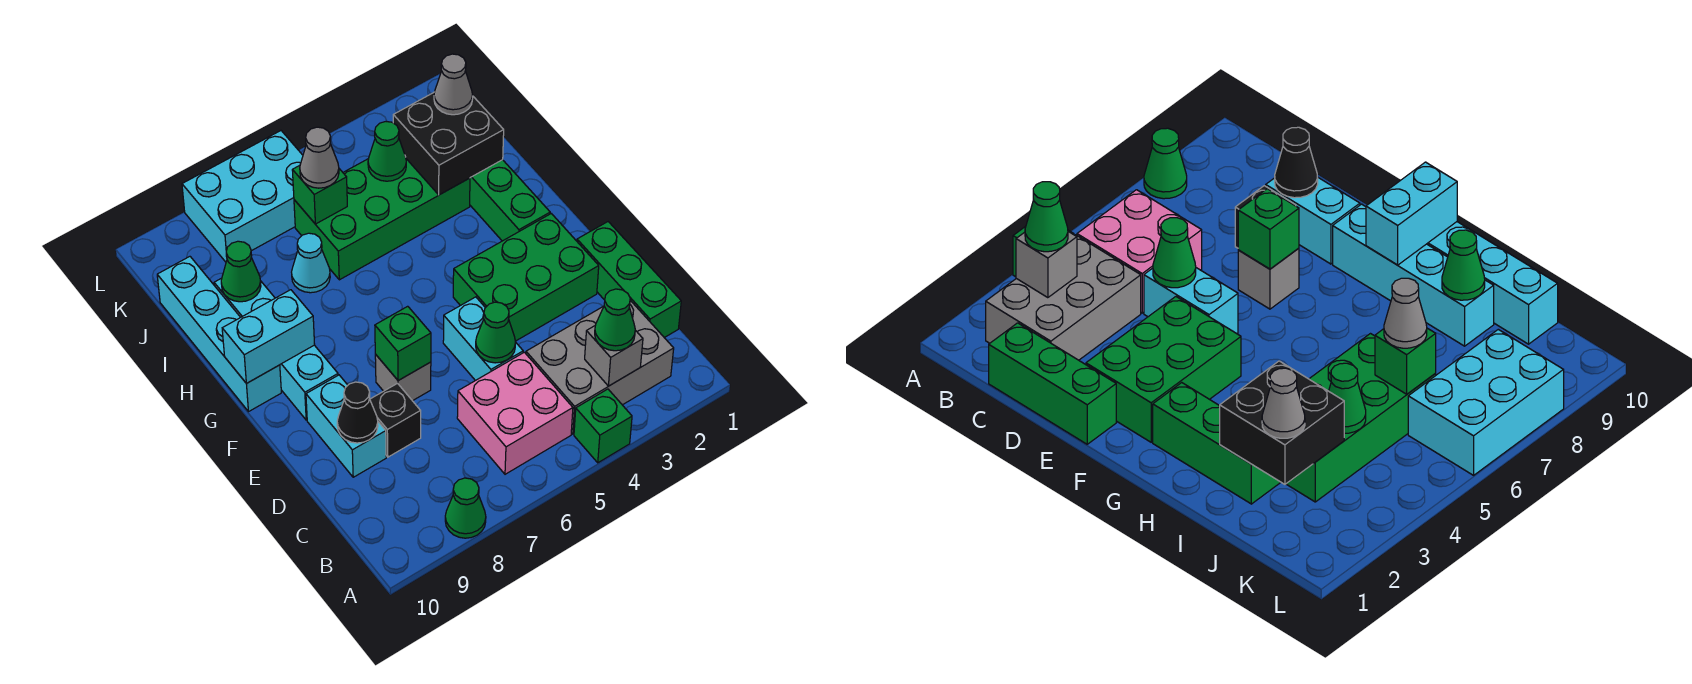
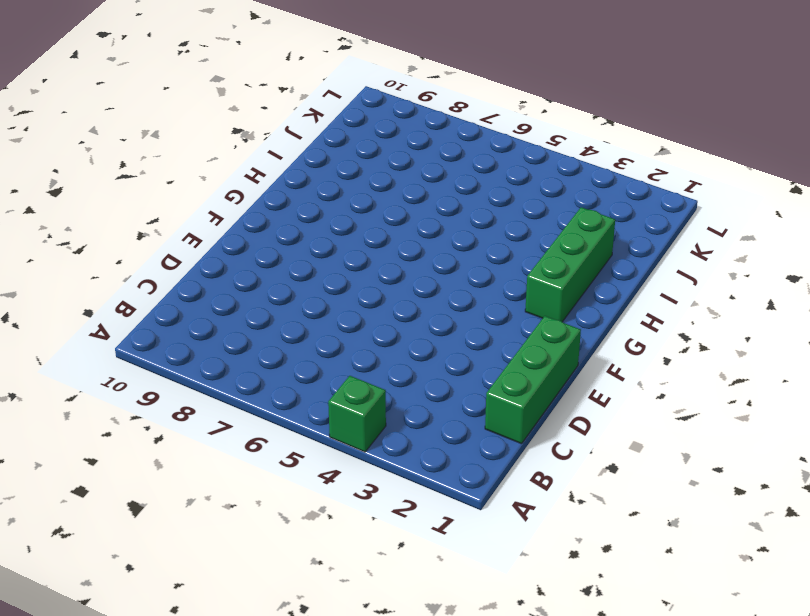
none -> green cone A8 level 1
none -> grey brick B2:C4 level 1
none -> pink brick B5:C6 level 1

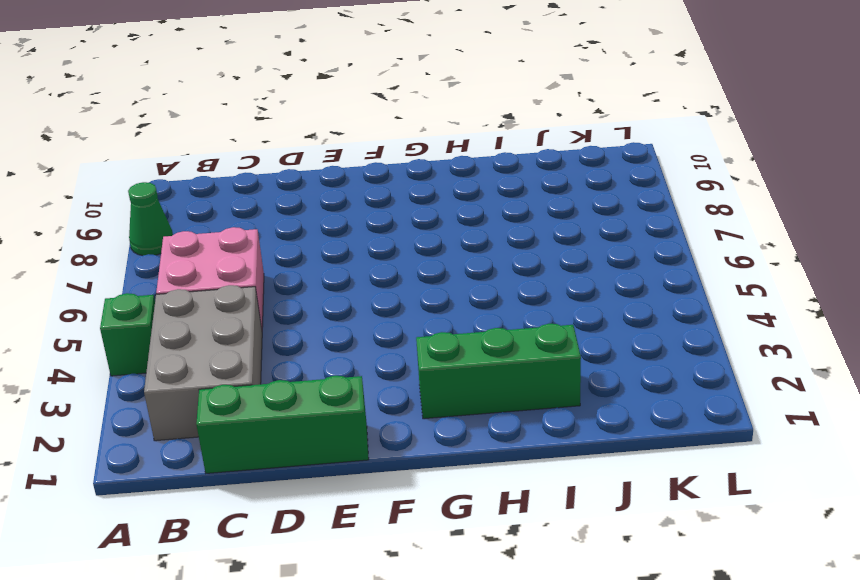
none -> cyan brick D5:E5 level 1
none -> black brick D8 level 1
none -> cyan brick D9:E9 level 1

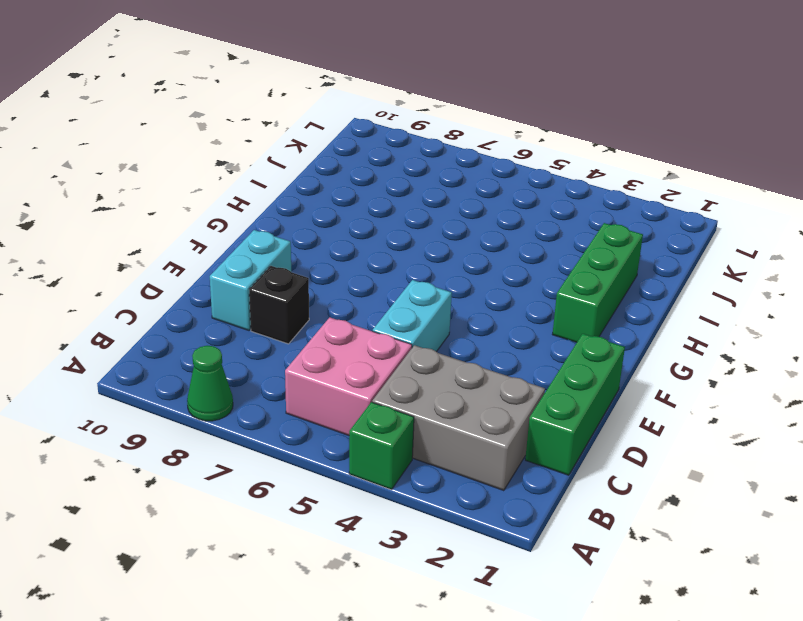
none -> green brick E2:F4 level 1
none -> grey brick E7 level 1
none -> cyan brick F9:I9 level 1

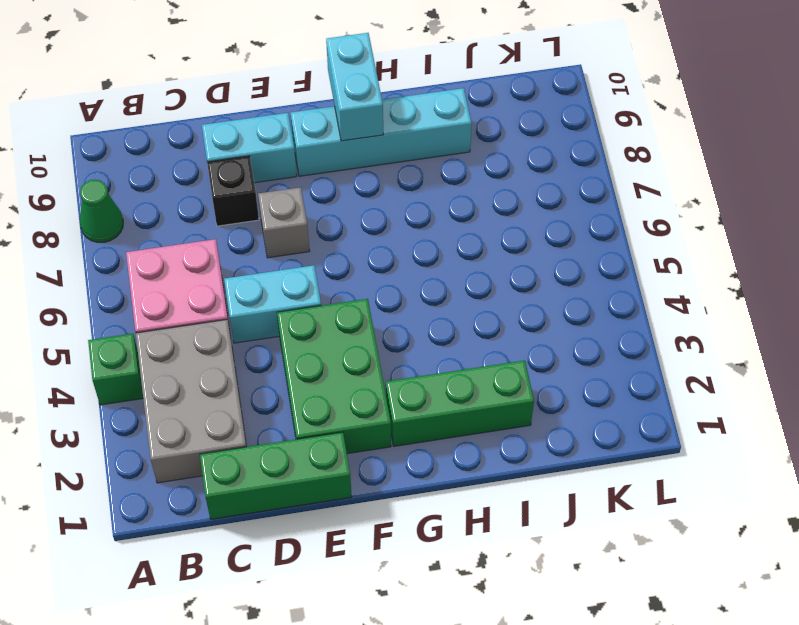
none -> cyan brick G10:J10 level 1
none -> green brick I3:J6 level 1
none -> cyan cone I7 level 1

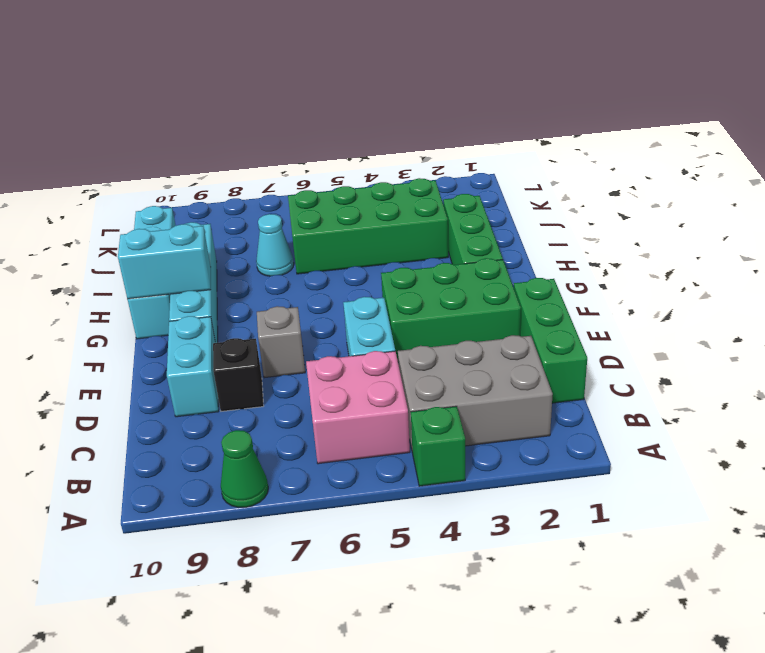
none -> cyan brick K6:L8 level 1
none -> grey brick B3 level 2
none -> green cone D5 level 2

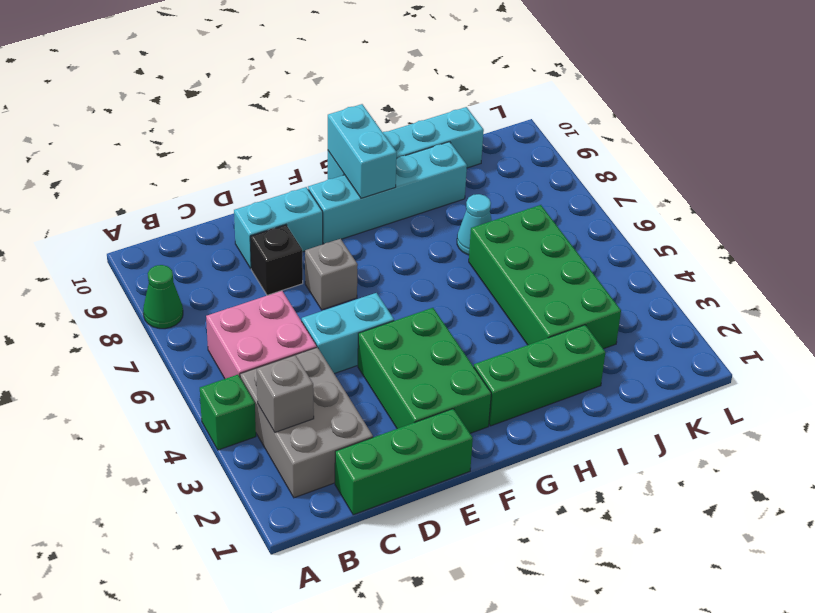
none -> cyan brick K6:L8 level 1
none -> green cone D5 level 2
none -> black cone D9 level 2

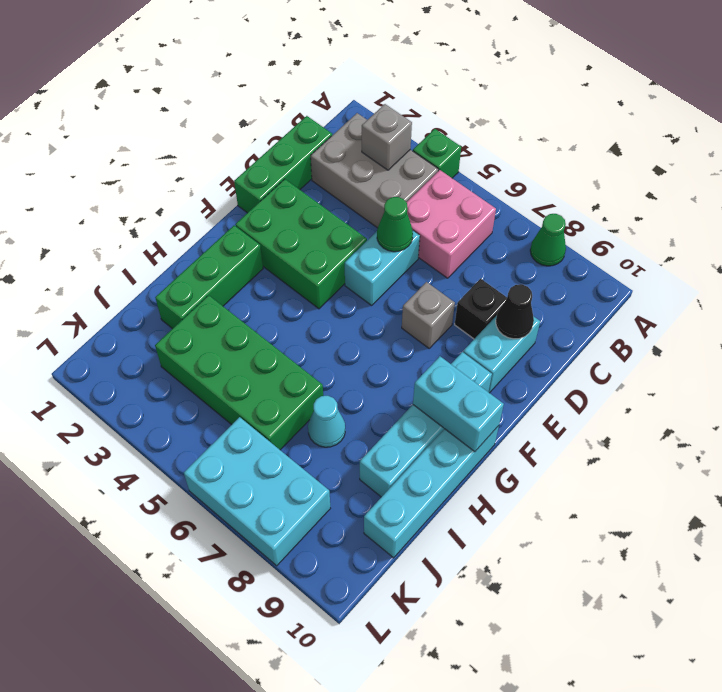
none -> green brick E7 level 2
none -> black brick I2:J3 level 2
none -> green cone I9 level 2

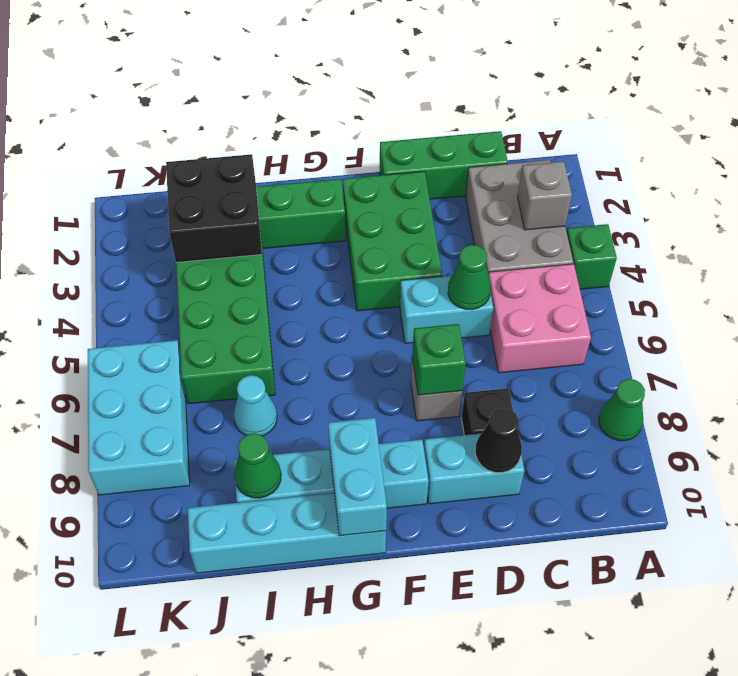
none -> green cone J4 level 2
none -> green brick J6 level 2
none -> green cone B3 level 3

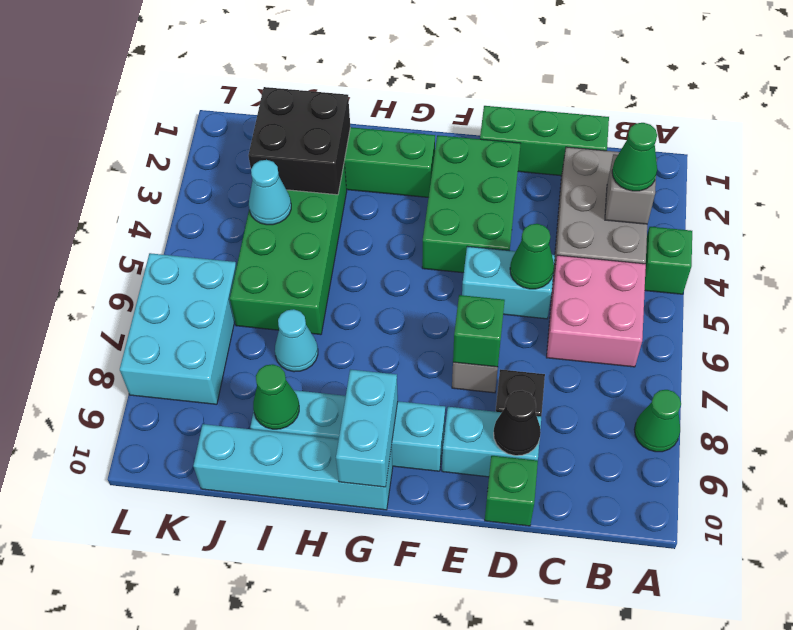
green brick D10 level 1 -> green brick J6 level 2
cyan cone J4 level 2 -> green cone J4 level 2
none -> grey cone J2 level 3
none -> grey cone J6 level 3

